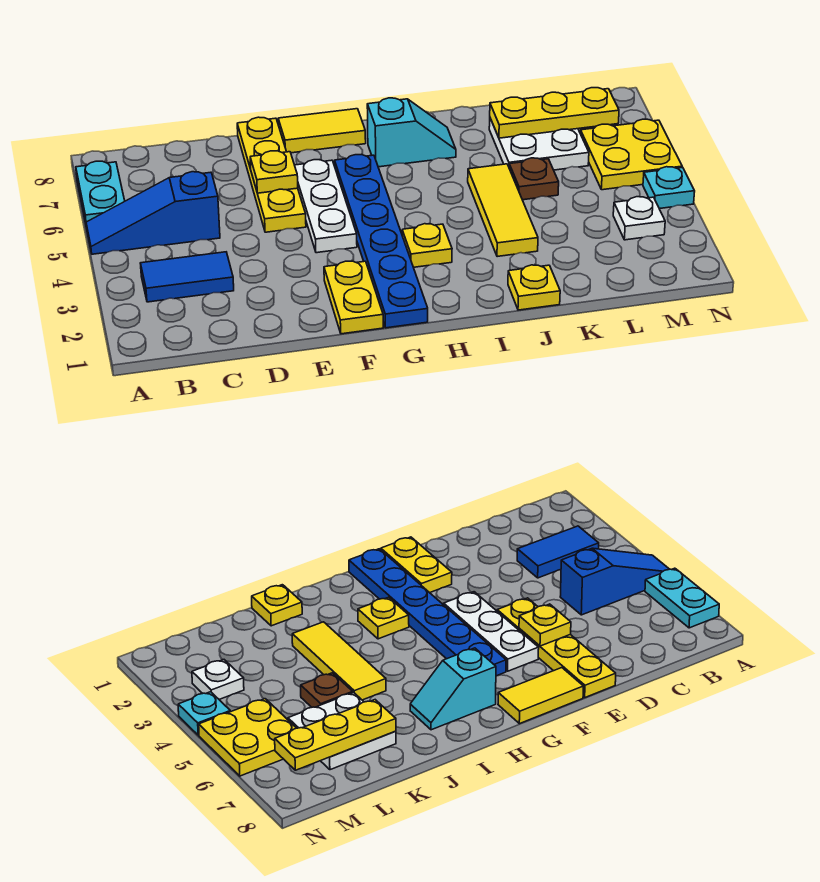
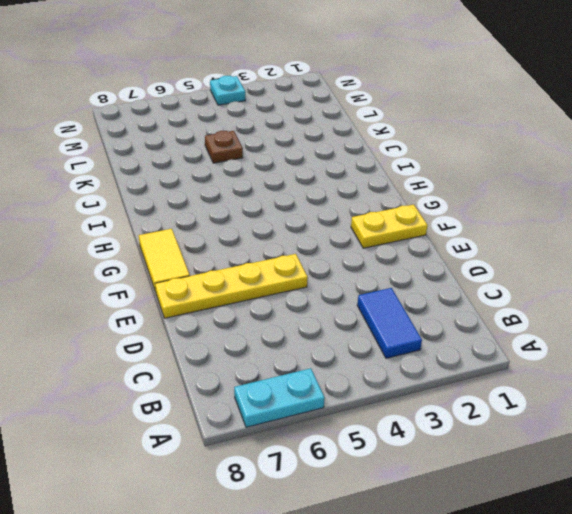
none -> blue slope A5:C5 level 1 top C
none -> white plate F4:F6 level 1
none -> blue plate G1:G6 level 1

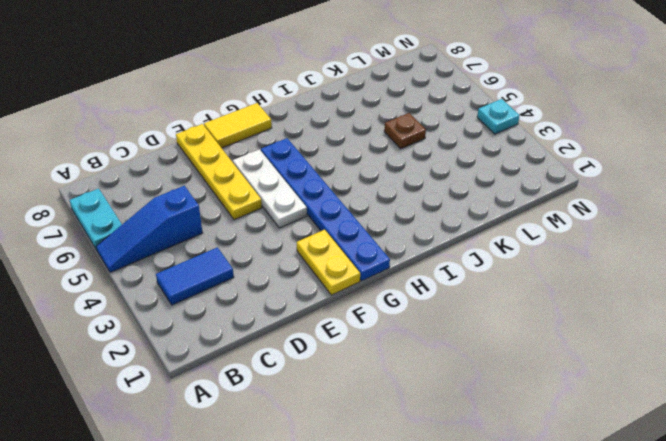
none -> yellow plate H3 level 1
none -> cyan slope H7:I7 level 1 top H
none -> yellow plate J1 level 1

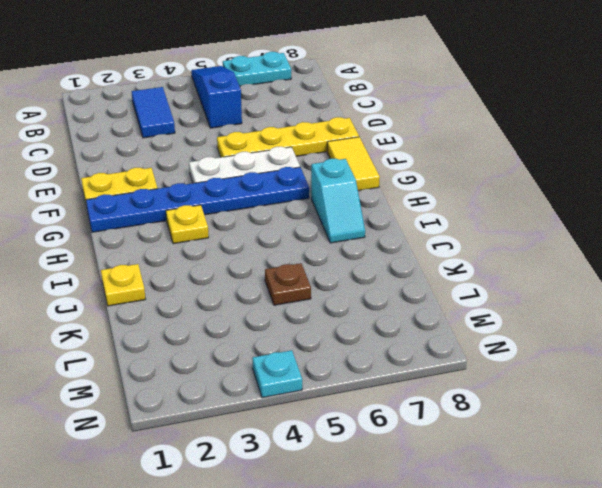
none -> yellow tile J3:J5 level 1
none -> white plate K6:L7 level 1
none -> white plate M3 level 1

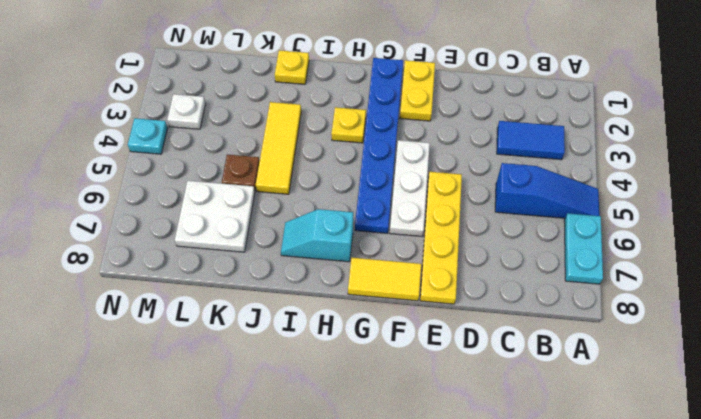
none -> yellow plate M5:N6 level 1
none -> yellow plate E6 level 2
none -> yellow plate K7:M7 level 2

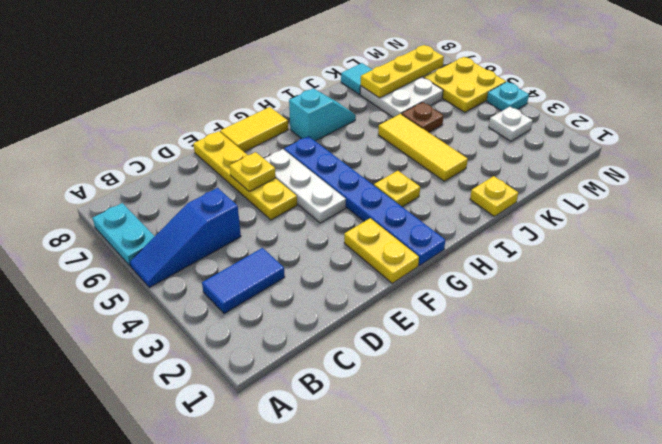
cyan tile K8 level 1 -> none

